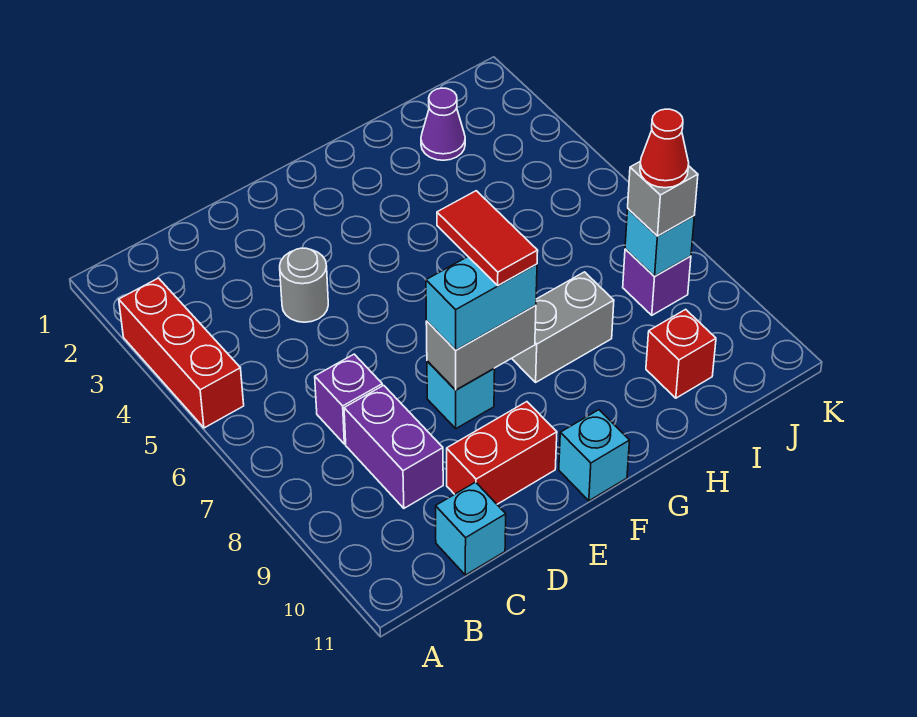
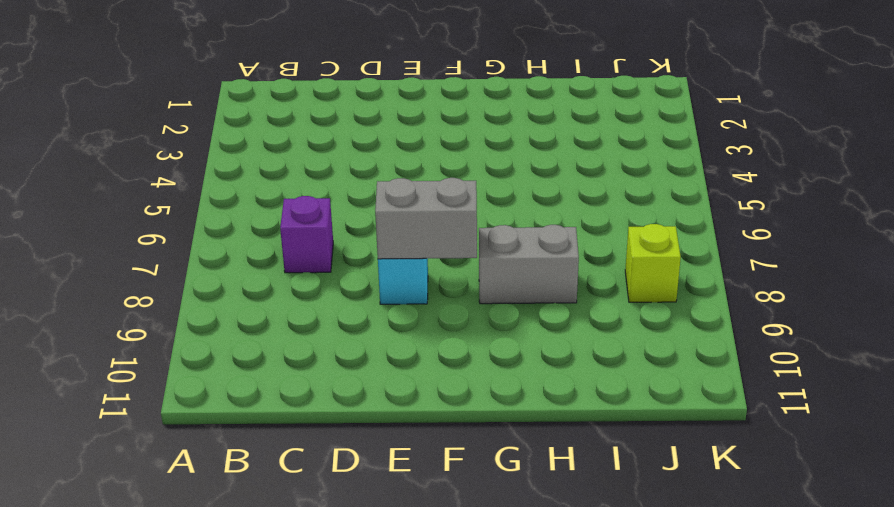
lime brick J8 level 1 -> purple brick J8 level 1
none -> red brick A3:A5 level 1
none -> purple brick C8:C9 level 1
none -> cyan brick C11 level 1

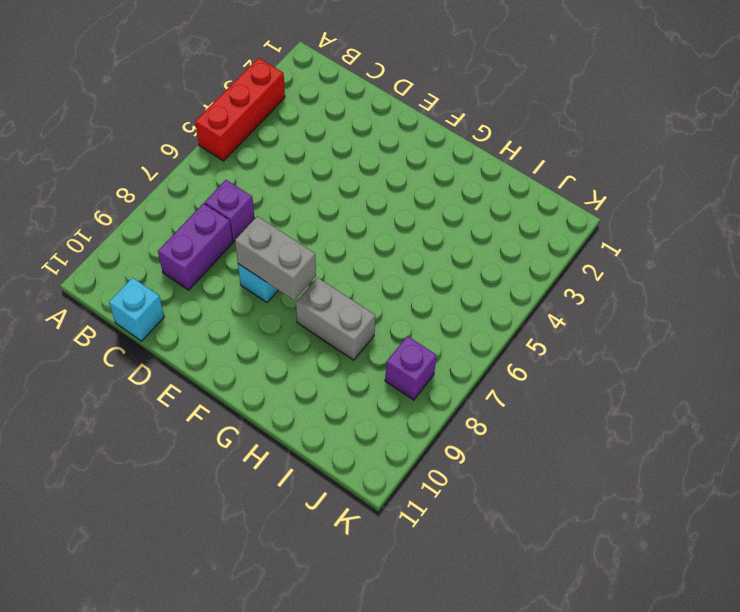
none -> grey round brick D4 level 1
none -> red brick D10:E10 level 1
none -> cyan brick F11 level 1

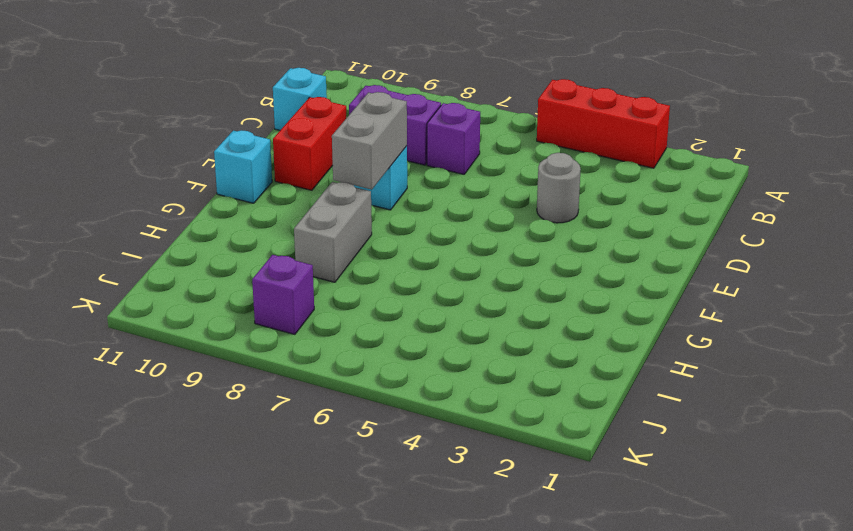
none -> purple cone I2 level 1
none -> red brick I10 level 1
none -> cyan brick J8 level 2

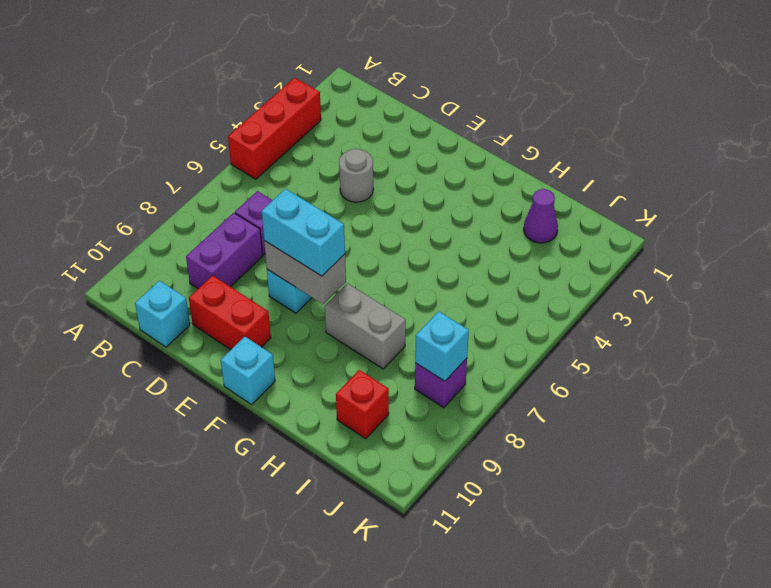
none -> grey brick J8 level 3
none -> red tile F7:F8 level 4
none -> red cone J8 level 4

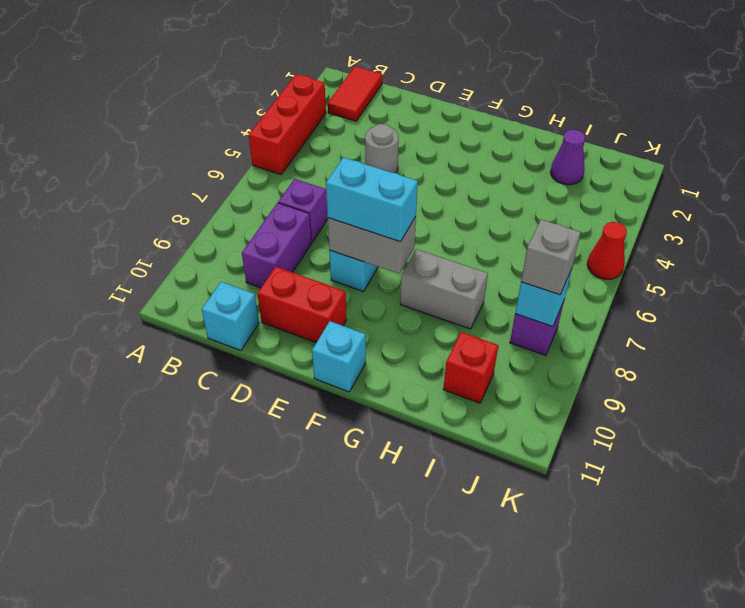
red tile B1:B2 level 1 -> red tile F7:F8 level 4
red cone K5 level 1 -> red cone J8 level 4

